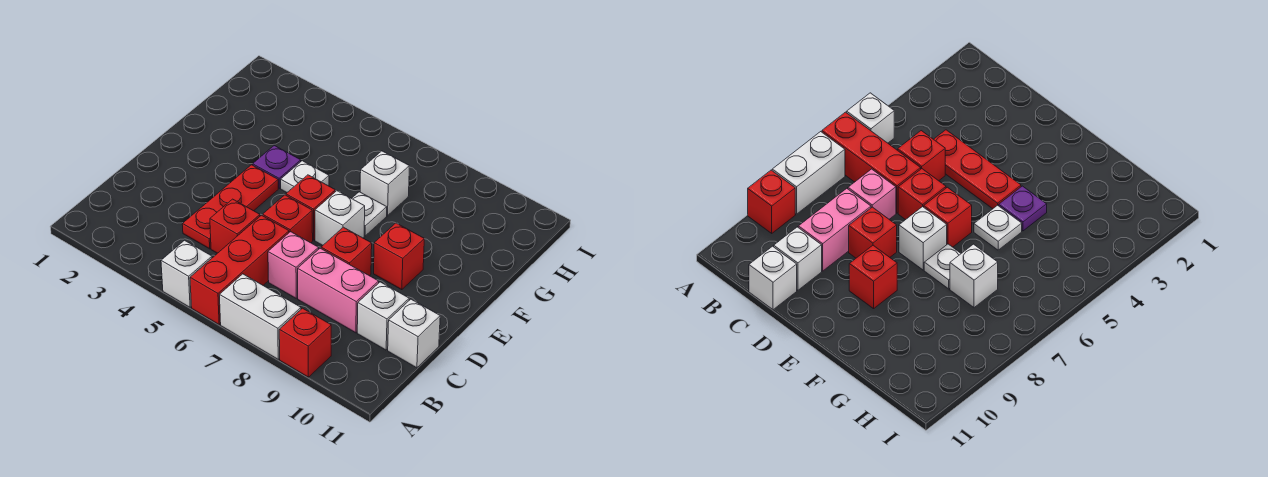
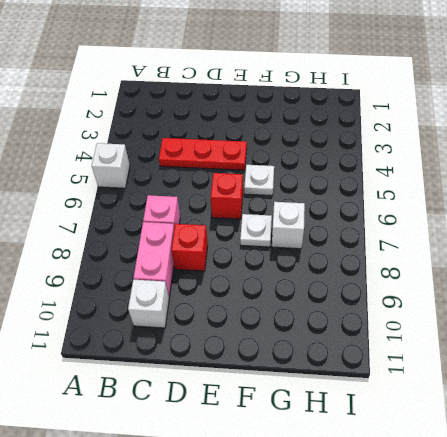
none -> red brick A6:C6 level 1
none -> white brick A7:A8 level 1
none -> red brick A9 level 1

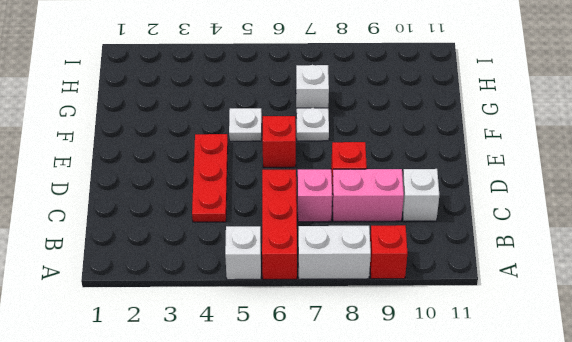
none -> red brick C5 level 1
none -> white brick C11 level 1
none -> red brick D6 level 1

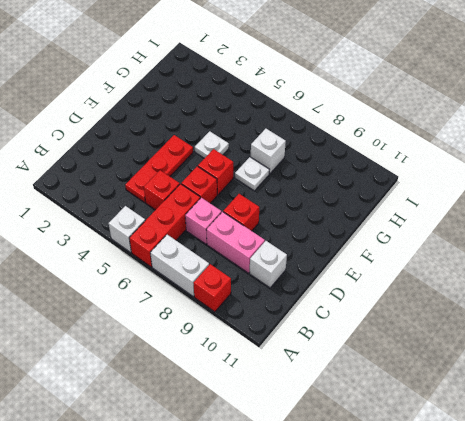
none -> white brick C11 level 1
none -> white brick E7 level 1
none -> red brick E9 level 1

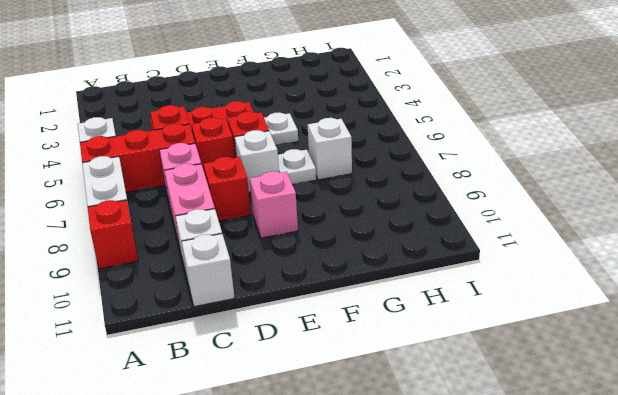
pink brick E9 level 1 -> red brick E9 level 1
none -> purple plate F4 level 1

